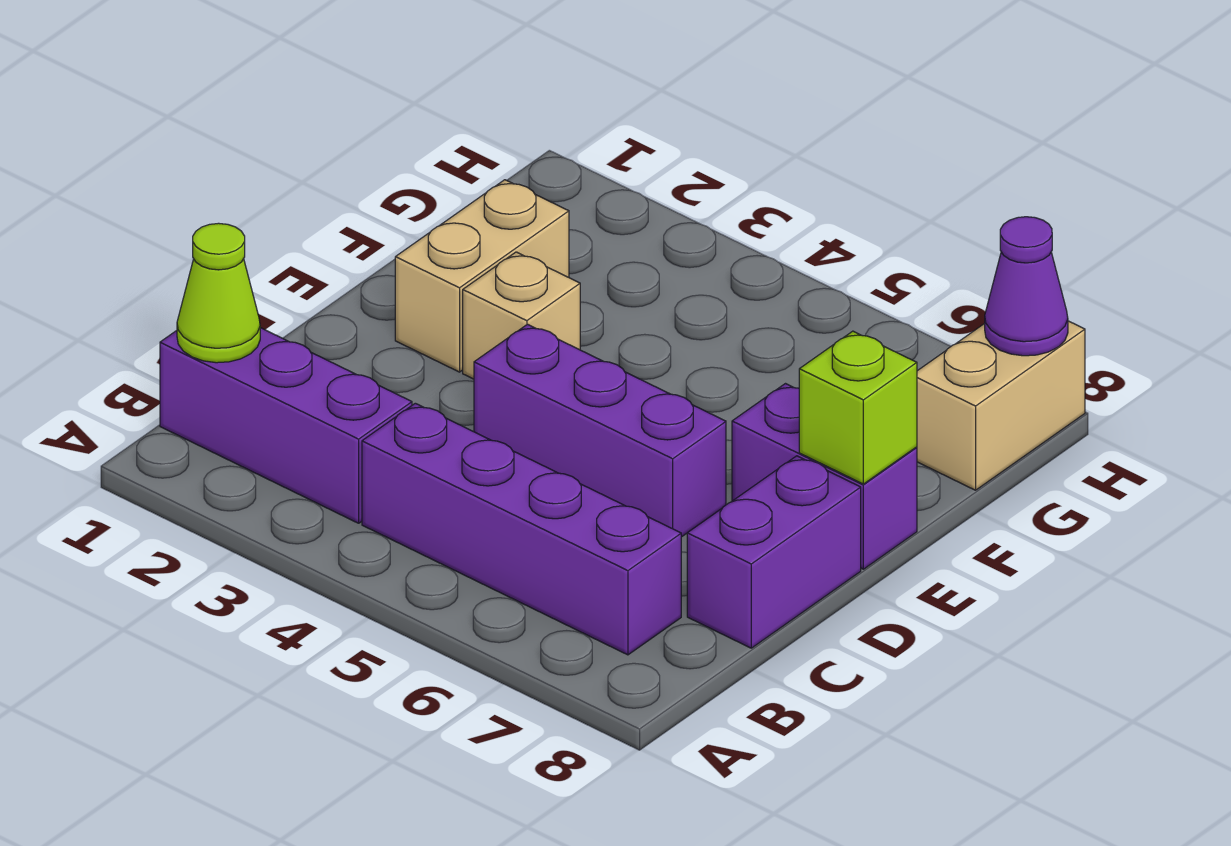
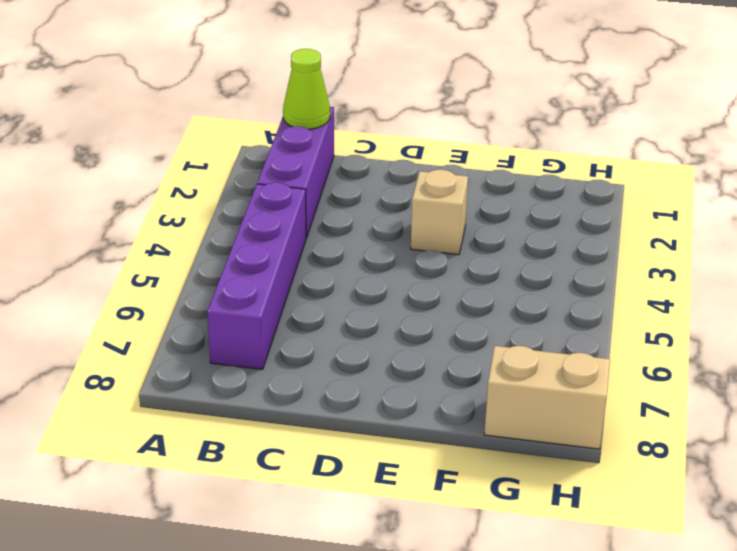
none -> purple brick C8:D8 level 1
none -> purple brick D4:D6 level 1

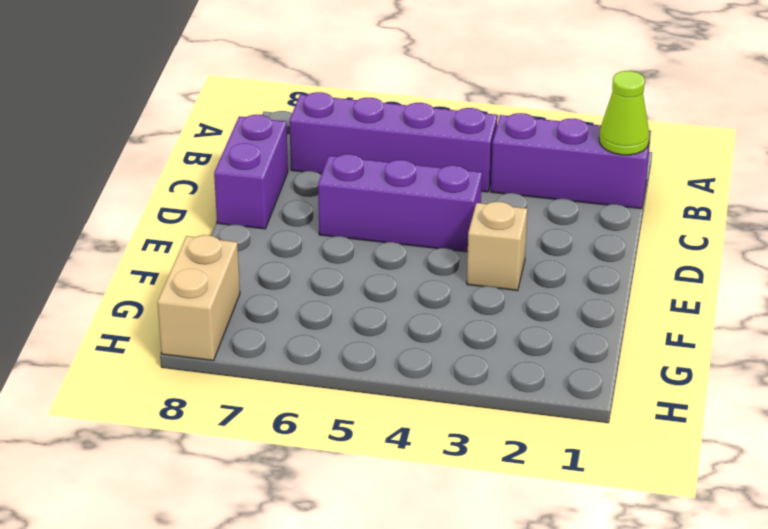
none -> tan brick E2:F2 level 1
none -> purple brick E7:E8 level 1

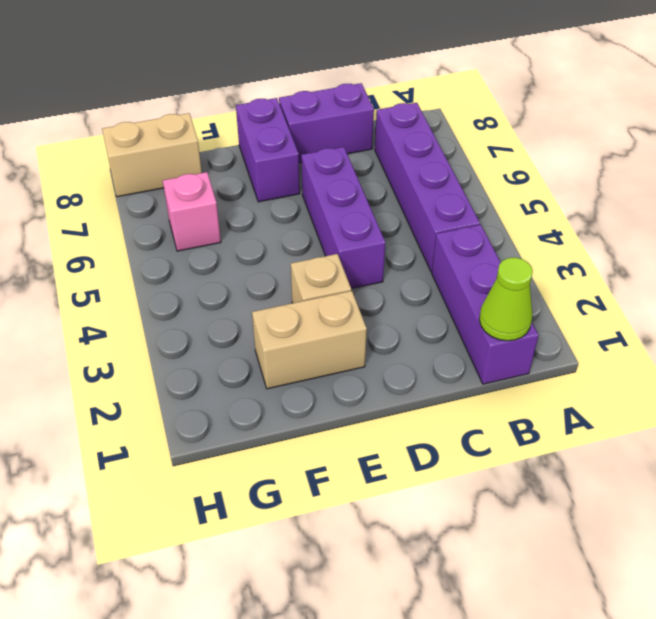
pink brick G6 level 1 -> none
none -> lime brick E8 level 2
none -> purple cone H8 level 2

